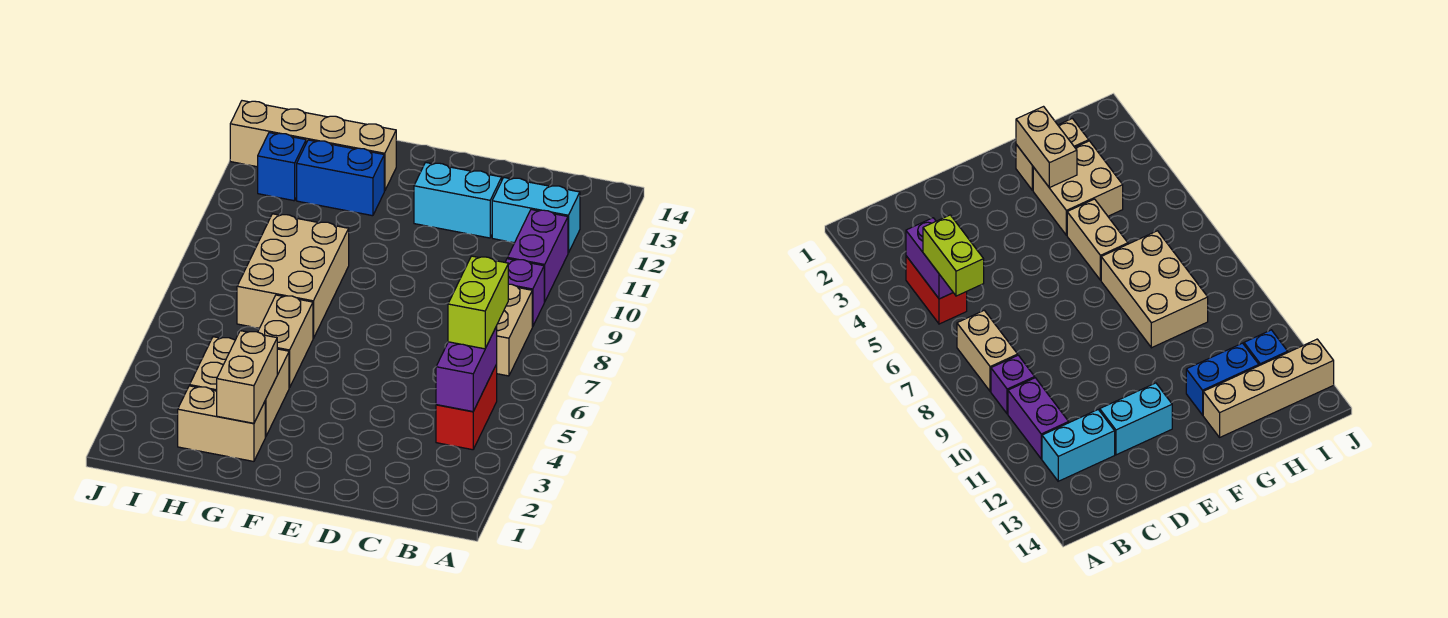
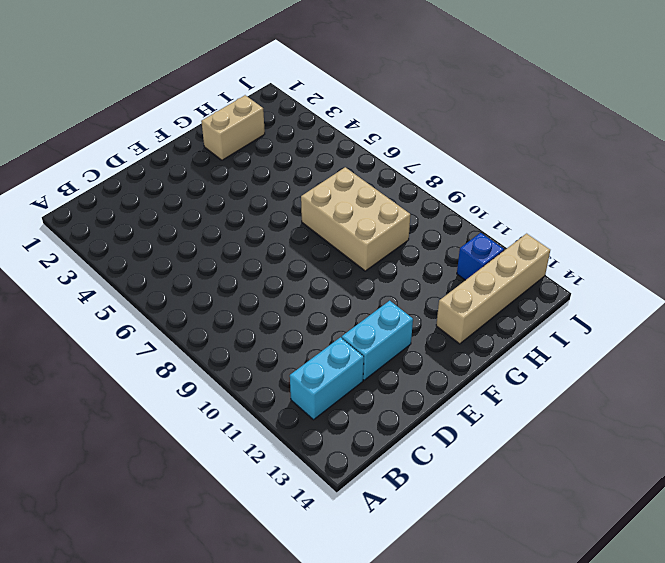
none -> red brick B4:B5 level 1
none -> tan brick B7:B8 level 1
none -> purple brick B9 level 1

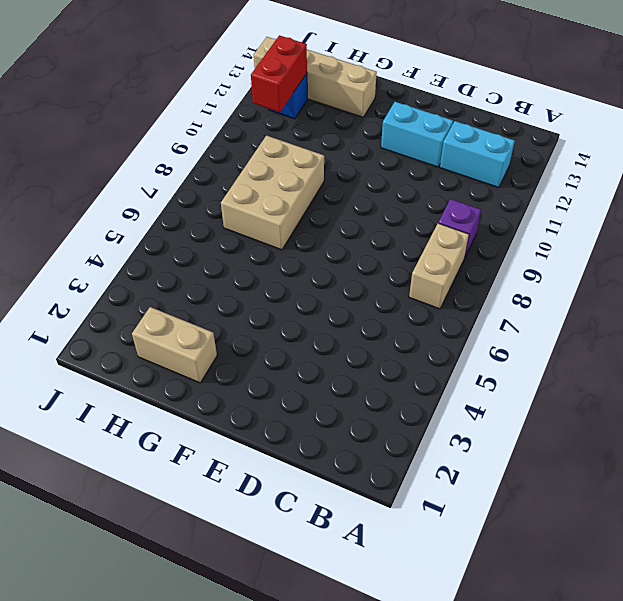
red brick I11:I12 level 2 -> red brick B4:B5 level 1
none -> purple brick B10:B11 level 1
none -> tan brick G3:H4 level 1
none -> tan brick G5:G6 level 1

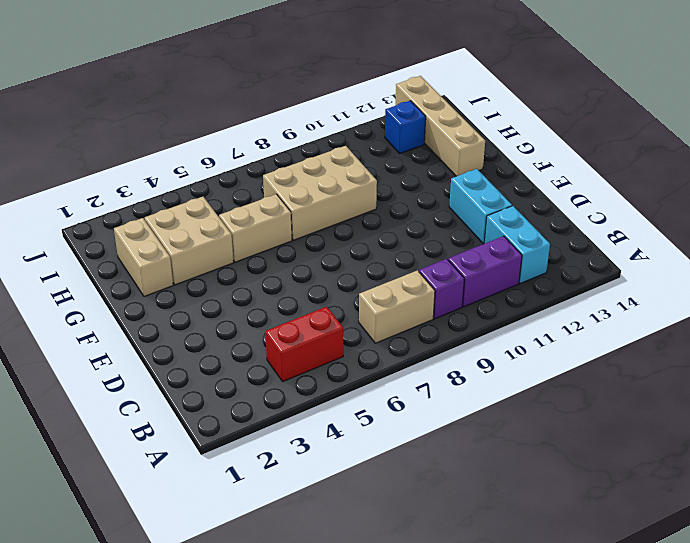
none -> blue brick G12:H12 level 1
none -> purple brick B4:B5 level 2
none -> tan brick G2:G3 level 2

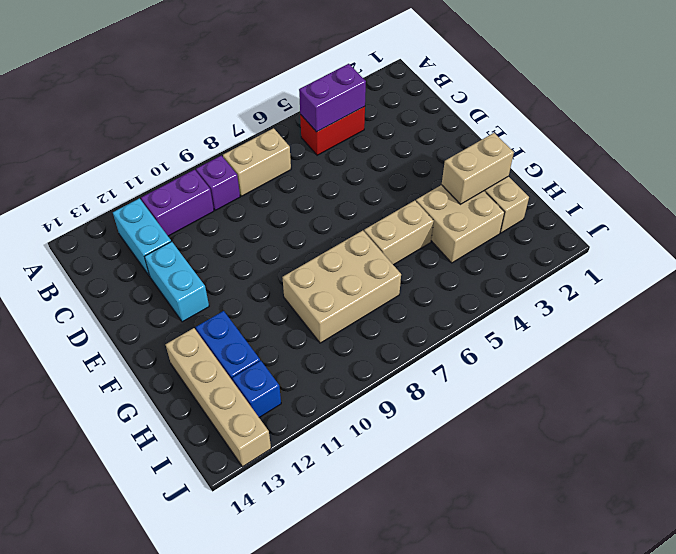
none -> lime brick B5:B6 level 3

